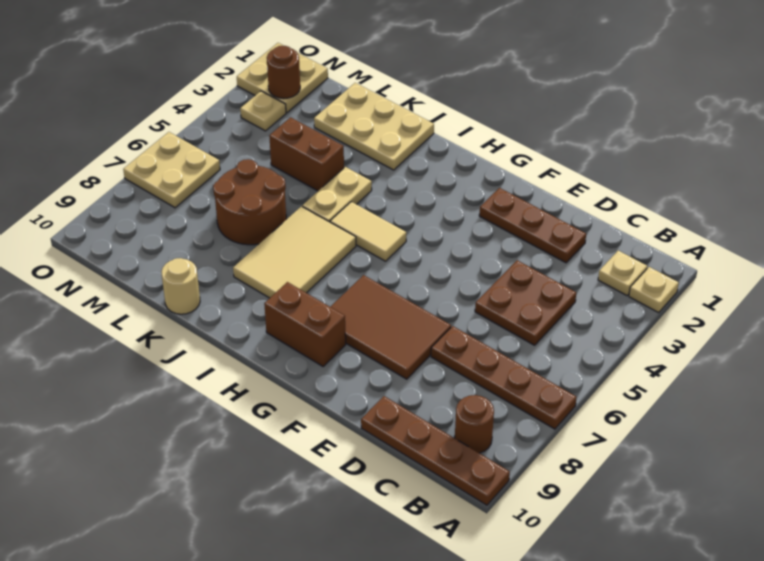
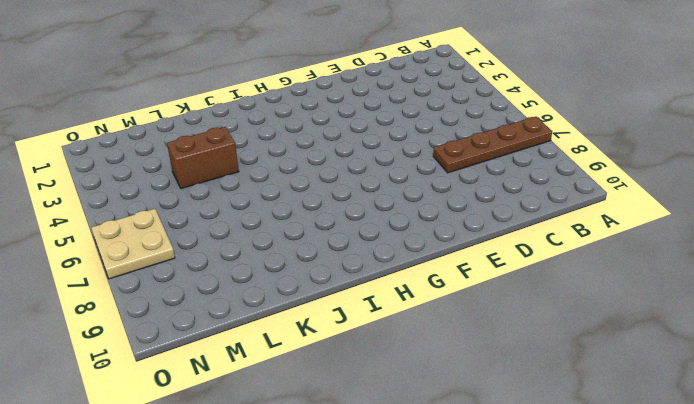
none -> tan plate A2 level 1
none -> brown plate A10:D10 level 1
none -> tan plate B2 level 1

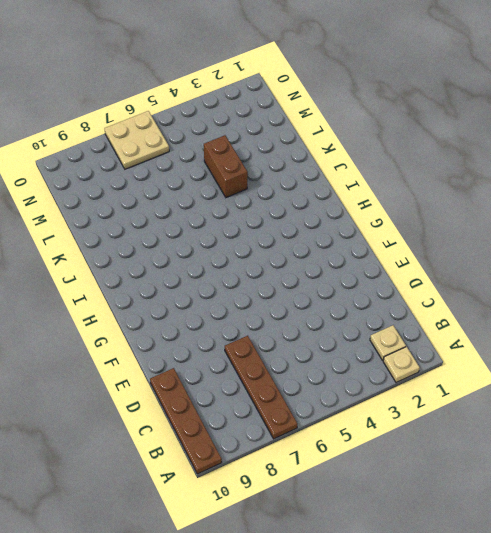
none -> brown round brick B9 level 1
none -> brown plate C4:D5 level 1
none -> brown plate D2:F2 level 1

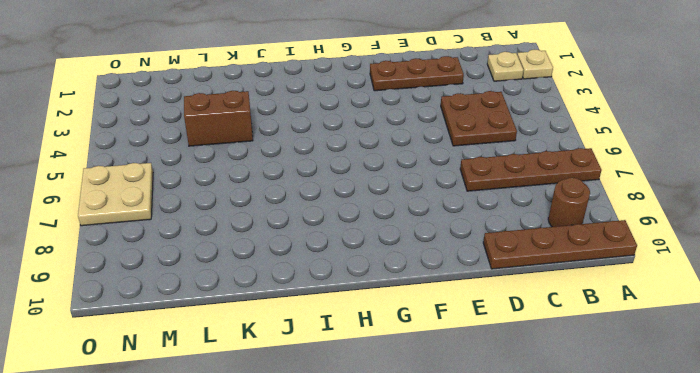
none -> brown tile E7:G8 level 1
none -> brown brick G9:H9 level 1
none -> tan tile H5:I5 level 1

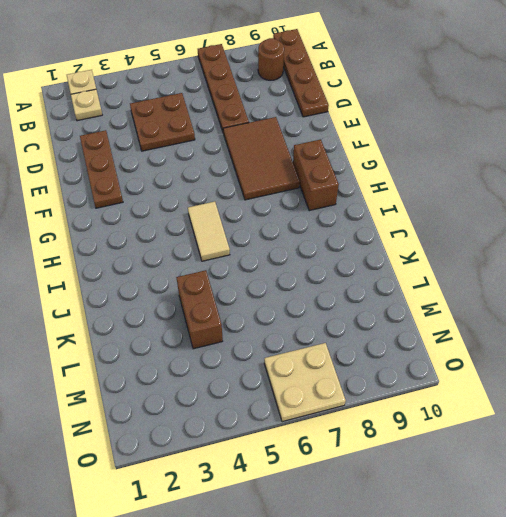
none -> tan tile I6:J8 level 1
none -> tan plate J1:L2 level 1
none -> tan plate J4:J5 level 1

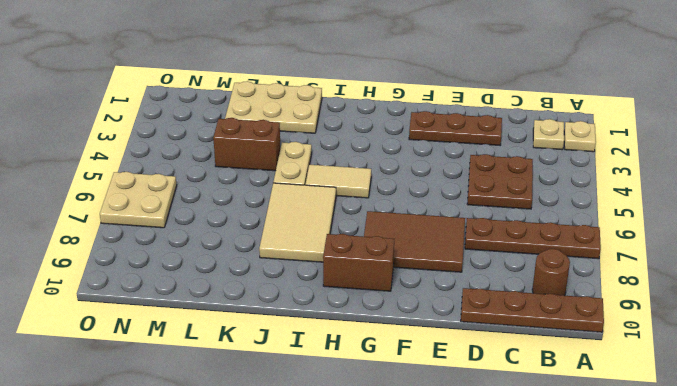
none -> brown round brick K6:L7 level 1
none -> tan round brick K10 level 1
none -> tan plate N1:O2 level 1

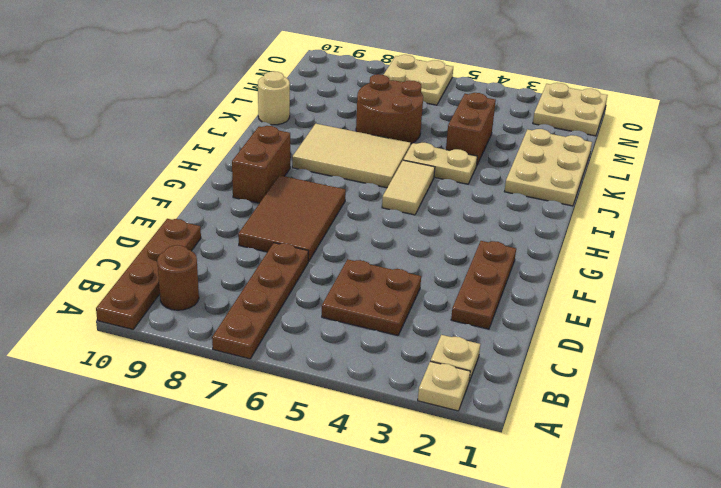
none -> tan plate N3 level 1
none -> brown round brick N2 level 2

